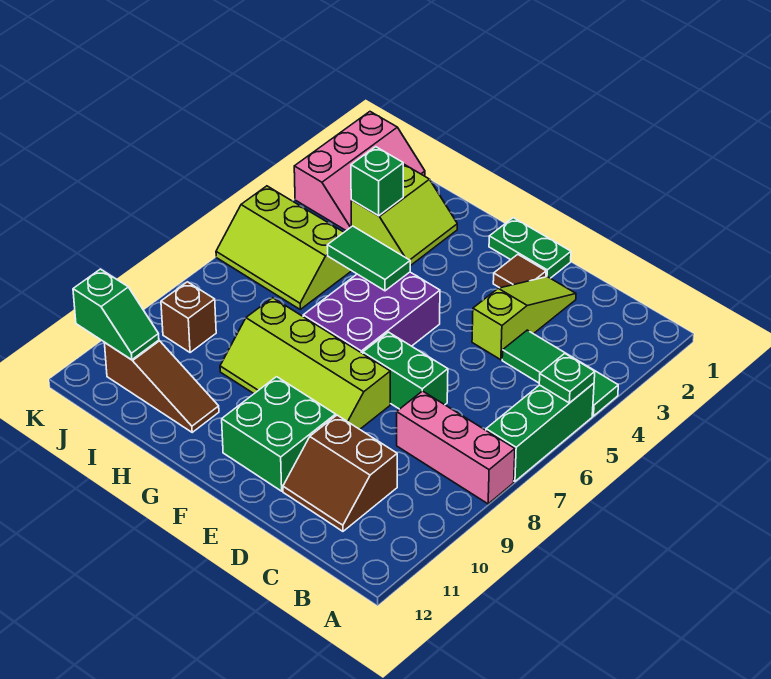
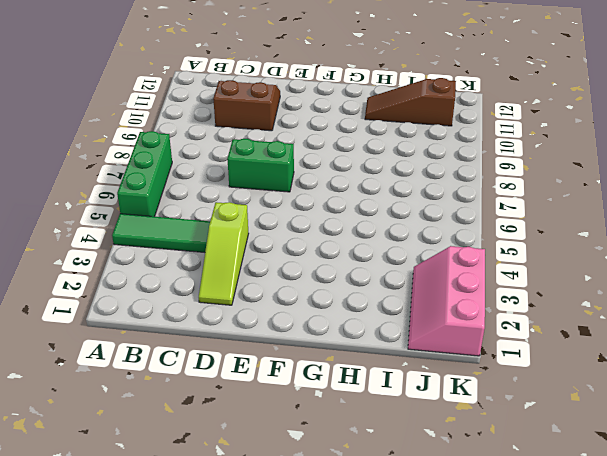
none -> pink brick A8:C8 level 1
none -> green plate E1:F1 level 1
none -> brown tile E2 level 1

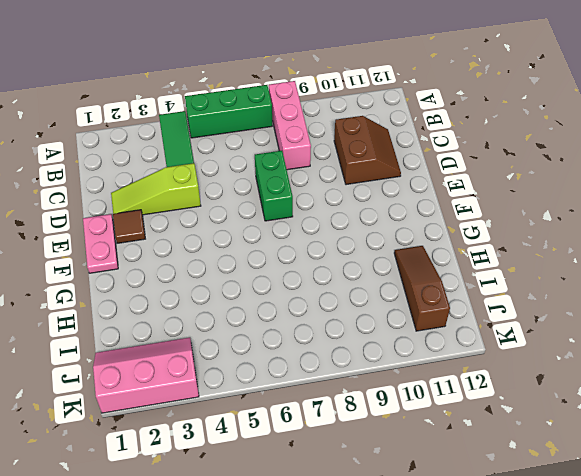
pink plate E1:F1 level 1 -> green plate E1:F1 level 1
none -> lime slope E8:H9 level 1 top 8
none -> green brick E10:F11 level 1
none -> purple brick F5:G7 level 1

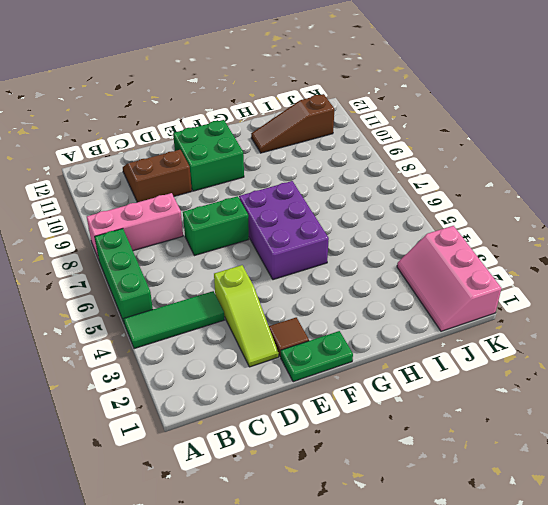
none -> lime slope E8:H9 level 1 top 8
none -> lime slope H2:I3 level 1 top I
none -> lime slope I5:K6 level 1 top 5

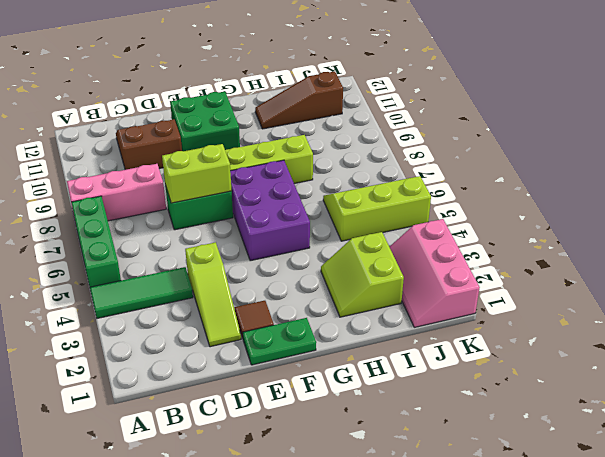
lime brick D7:E7 level 2 -> none
none -> brown brick J9 level 1
none -> green plate A5 level 2
none -> green tile G5:H5 level 2

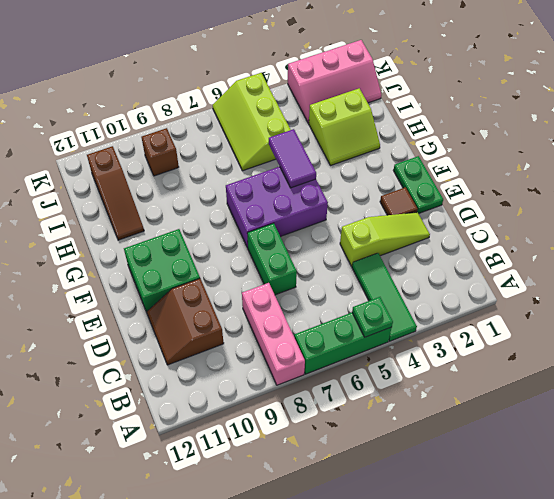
purple tile G5:H5 level 2 -> green tile G5:H5 level 2
none -> lime slope E8:H9 level 1 top 8
none -> green brick I3 level 2
none -> green slope J11:K11 level 2 top K

